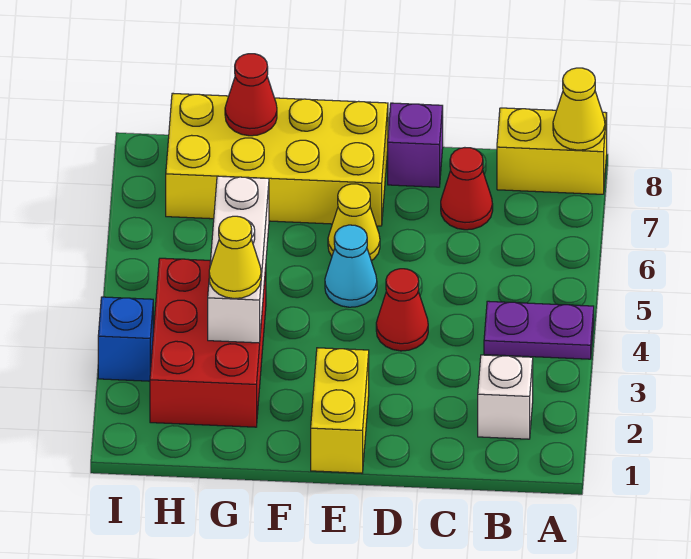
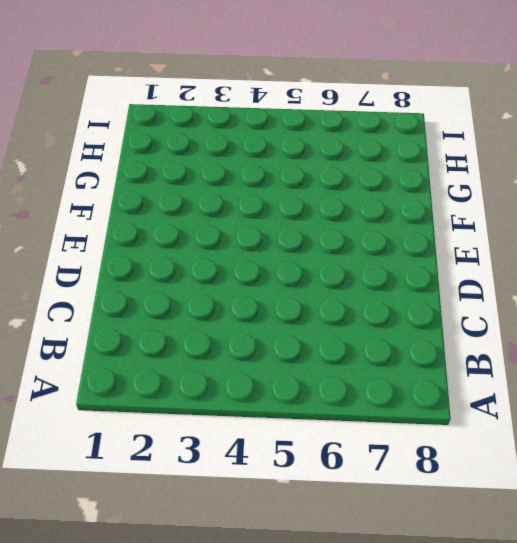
none -> purple plate A4:B4 level 1
none -> yellow brick A8:B8 level 1
none -> white brick B2 level 1

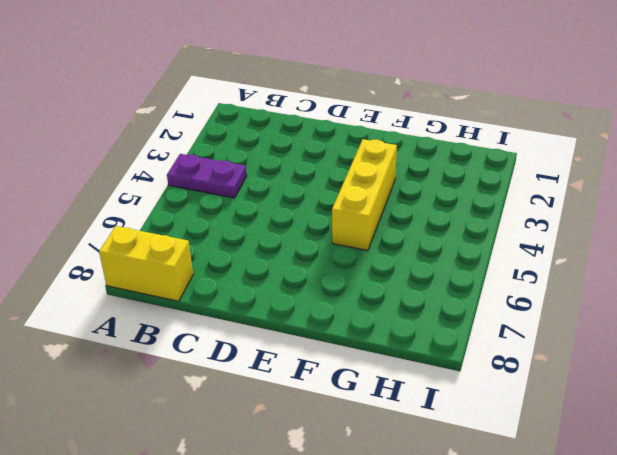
yellow brick F3:F5 level 1 -> none
none -> white brick B2 level 1
none -> red cone C7 level 1
none -> red cone D4 level 1

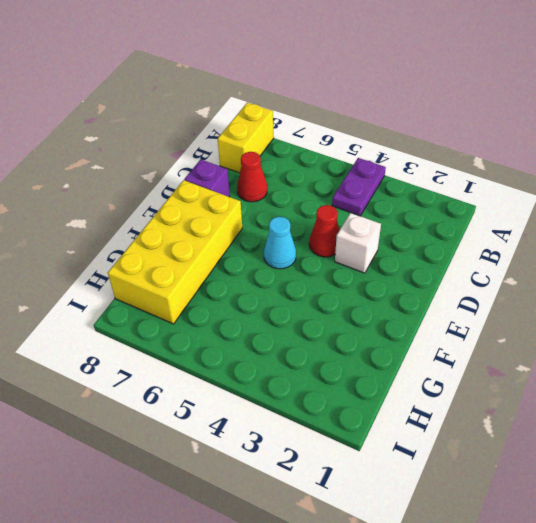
white brick D3 level 1 -> white brick B2 level 1
none -> yellow brick E1:E2 level 1
none -> yellow cone E6 level 1
none -> red brick G2:H4 level 1

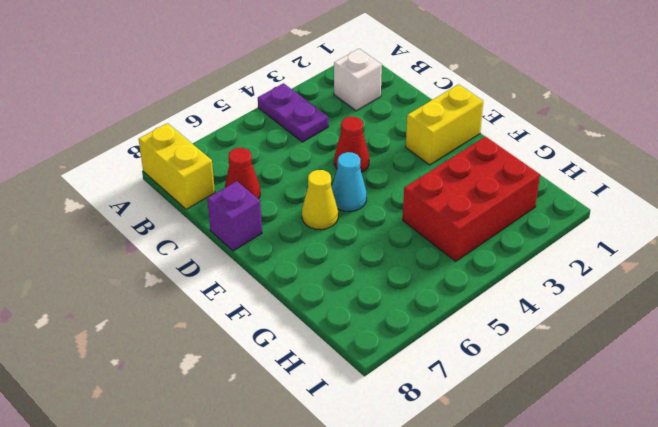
none -> yellow brick E7:H8 level 1
none -> blue brick I3 level 1
none -> yellow cone A8 level 2

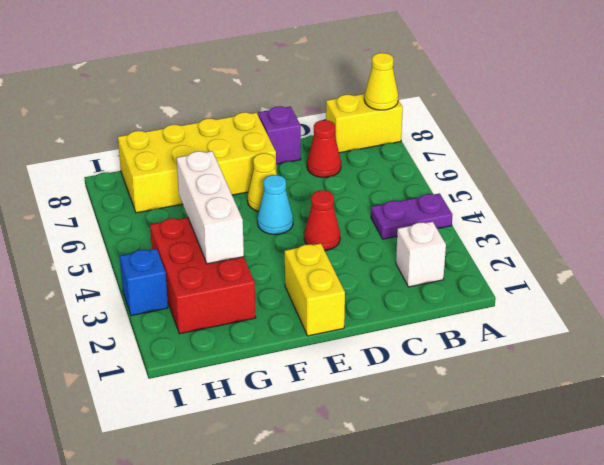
none -> red cone G8 level 2
none -> yellow cone G3 level 3

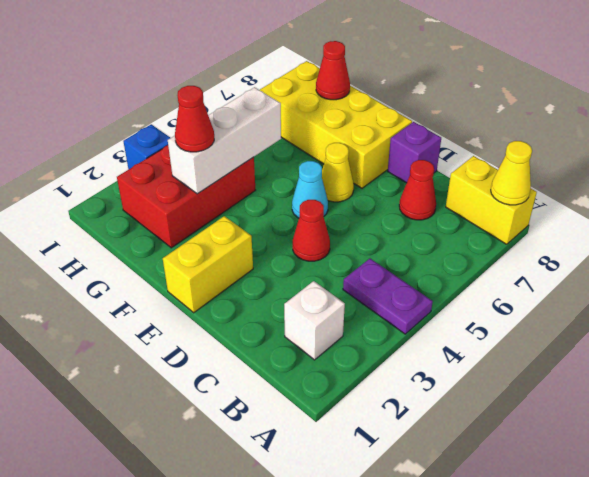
red cone G3 level 3 -> yellow cone G3 level 3

